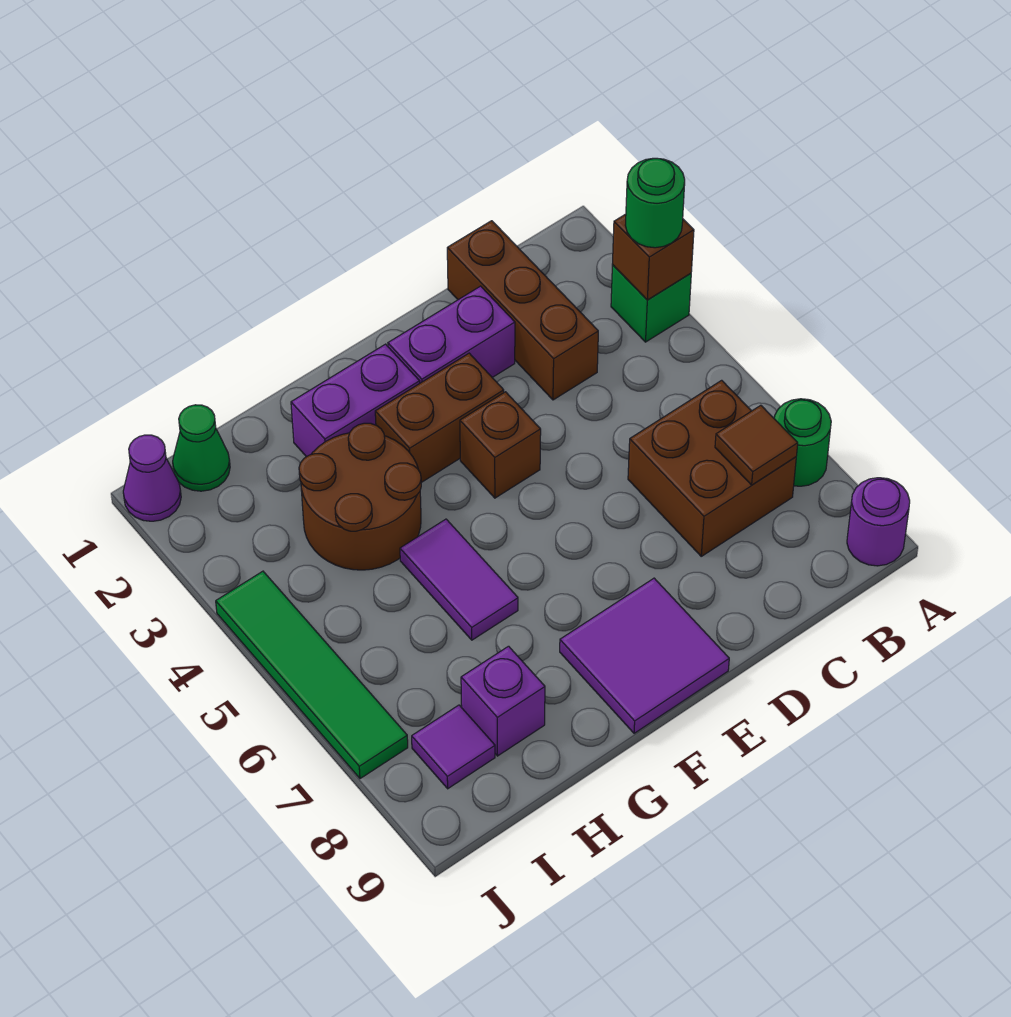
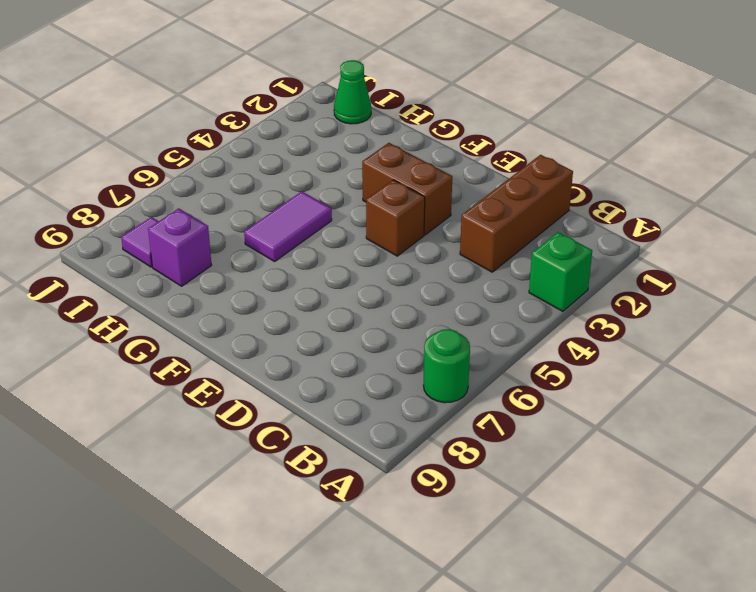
none -> purple round brick A9 level 1
none -> brown brick B6:C7 level 1
none -> purple brick D2:E2 level 1

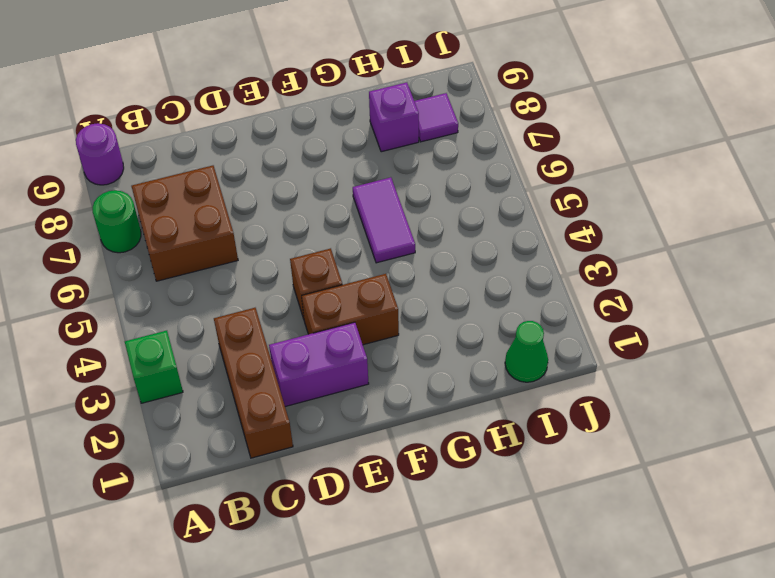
none -> purple tile E8:F9 level 1
none -> purple brick F2:G2 level 1
none -> brown round brick G3:H4 level 1

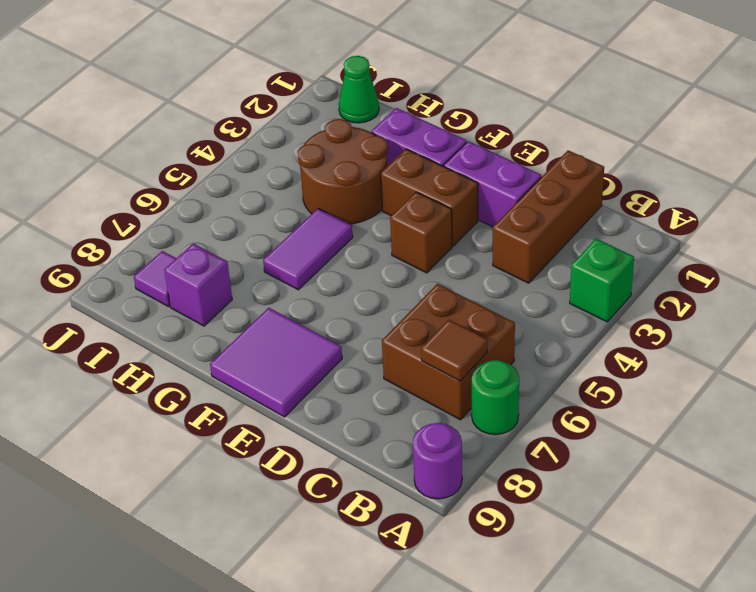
none -> purple cone J1 level 1
none -> green tile J4:J7 level 1
none -> brown brick A3 level 2

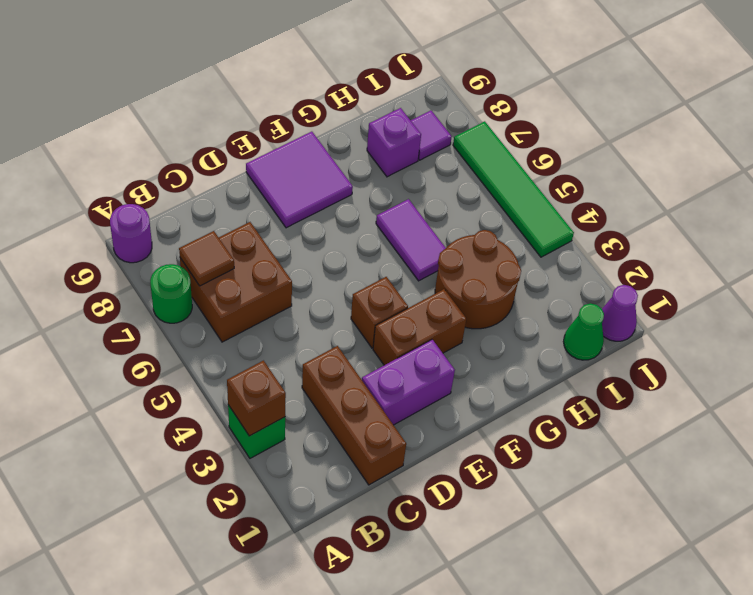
none -> purple brick F2:G2 level 1
none -> green round brick A3 level 3

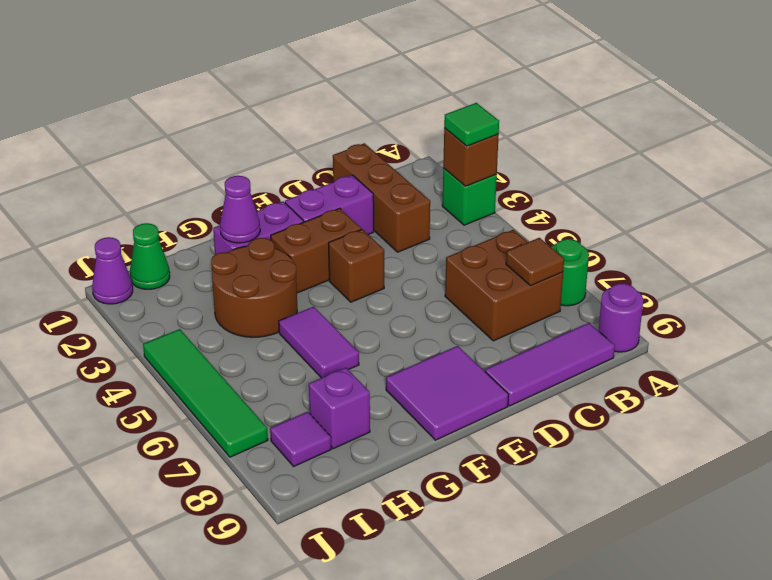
green tile A3 level 3 -> green round brick A3 level 3
purple tile B9:D9 level 1 -> none
purple cone G2 level 2 -> none

